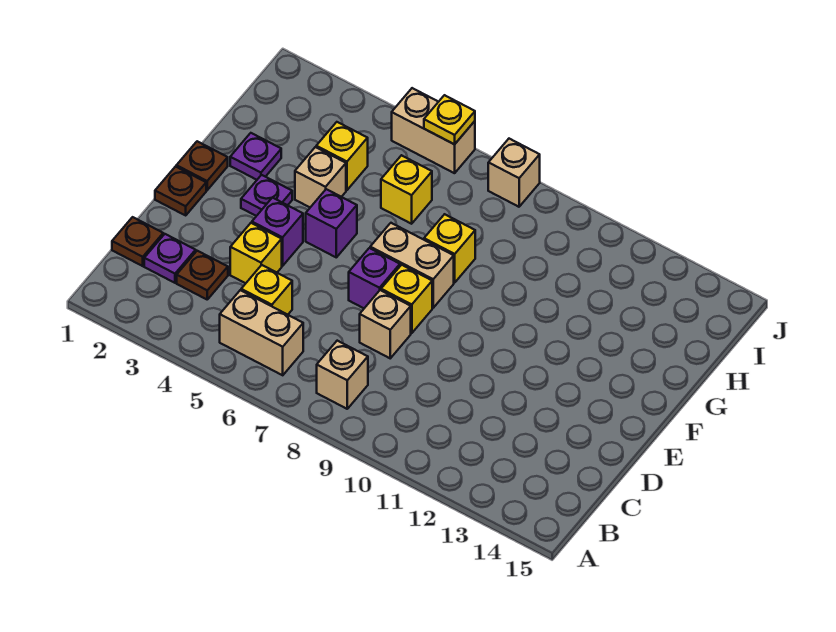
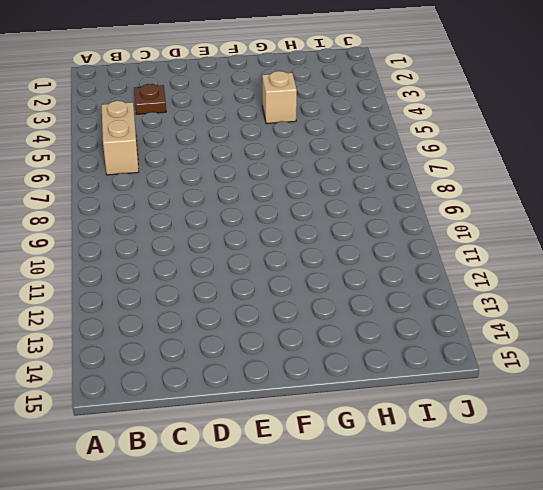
none -> tan brick B8 level 1
none -> brown plate C1 level 1
none -> purple plate C2 level 1

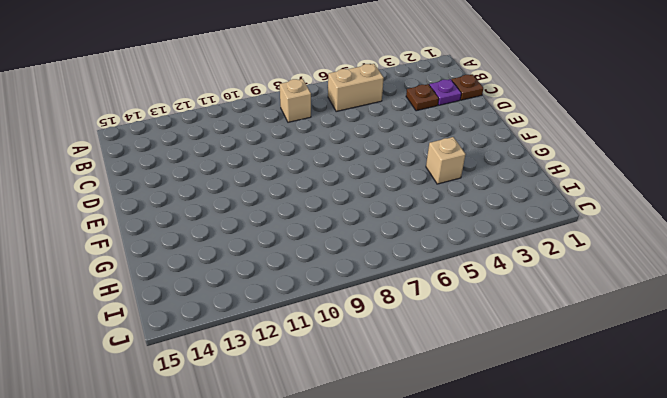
none -> yellow brick C5 level 1
none -> yellow brick D4 level 1
none -> tan brick D8 level 1

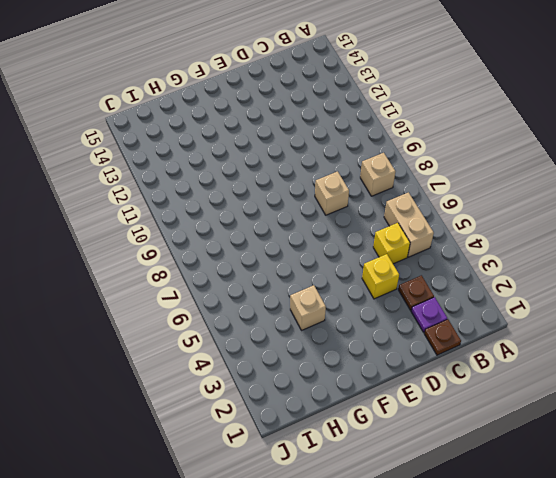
none -> brown plate E1 level 1
none -> purple brick E4 level 1
none -> purple brick E7 level 1

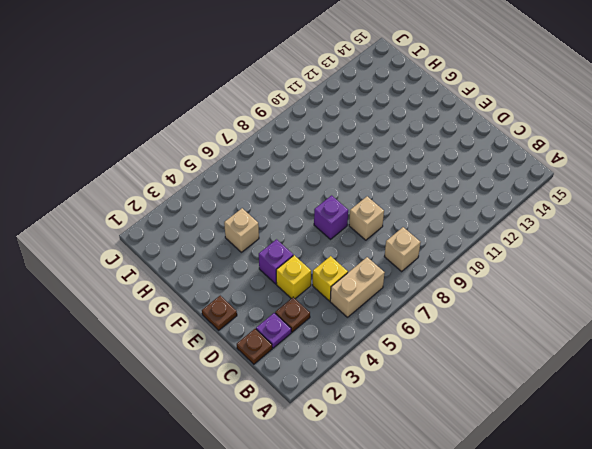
none -> yellow brick E8 level 1
none -> brown plate F1 level 1
none -> purple plate F3 level 1

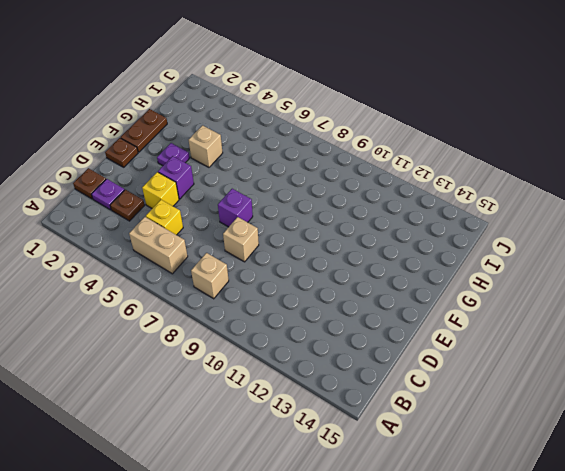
brown plate F1:G1 level 1 -> brown plate F1 level 1
none -> yellow brick E8 level 1
none -> purple brick F5 level 1
none -> tan brick F7:F8 level 1

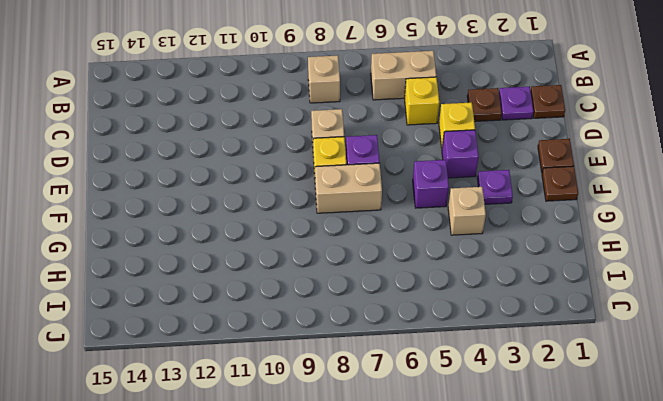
none -> purple plate G2 level 1
none -> yellow brick G8 level 1
none -> yellow brick H4 level 1

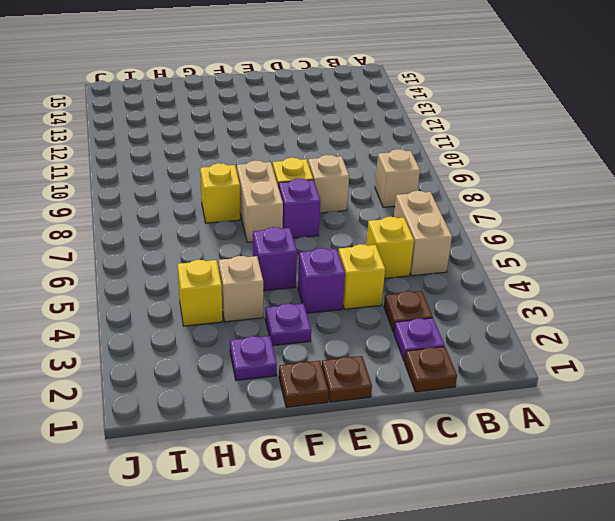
none -> yellow brick H6 level 1
none -> tan brick J5:J6 level 1
none -> tan brick J8 level 1

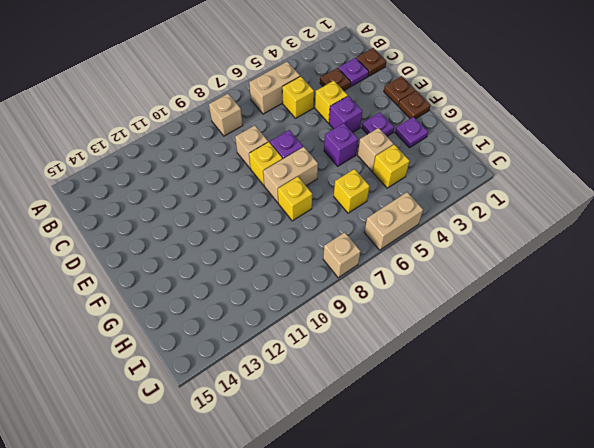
none -> yellow plate J6 level 2

